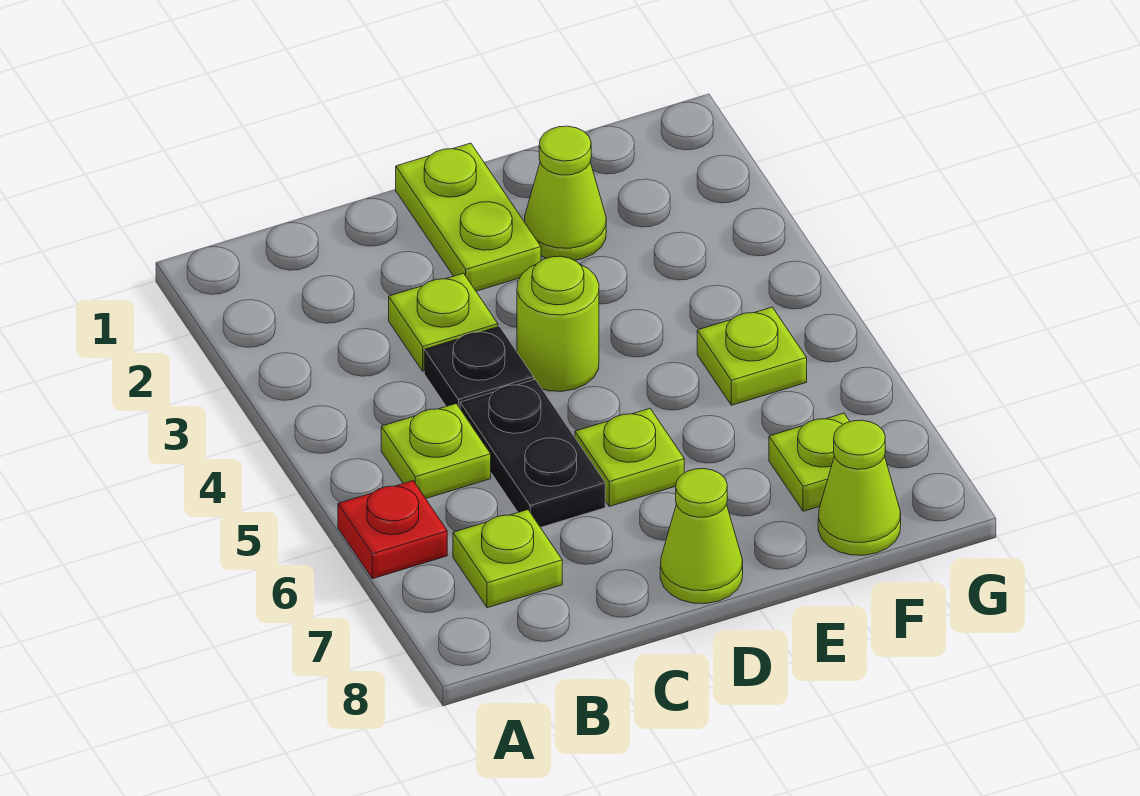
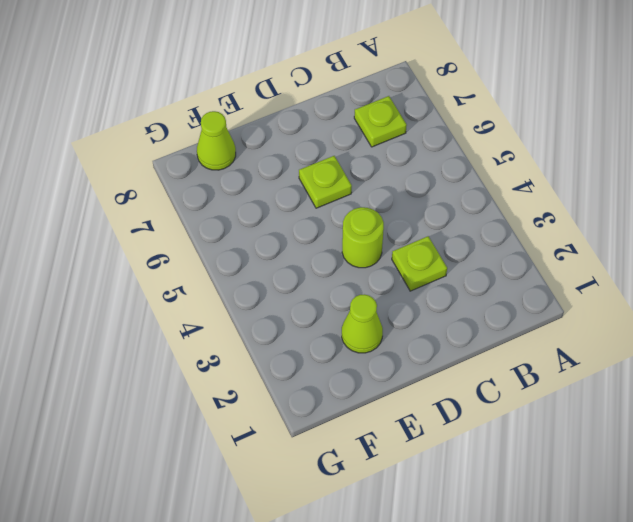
none -> red plate A6 level 1
none -> lime plate B5 level 1
none -> black plate C4 level 1

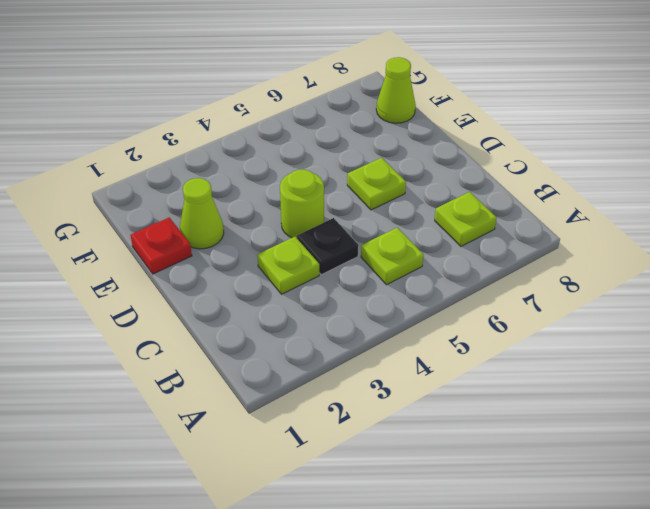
red plate E1 level 1 -> red plate A6 level 1
none -> black plate C5:C6 level 1
none -> lime plate D1:D2 level 1
none -> lime cone D8 level 1

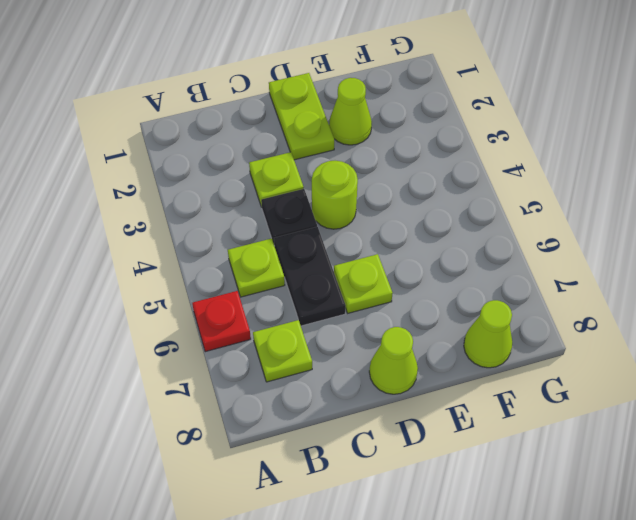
none -> lime plate F5 level 1
none -> lime plate F7 level 1

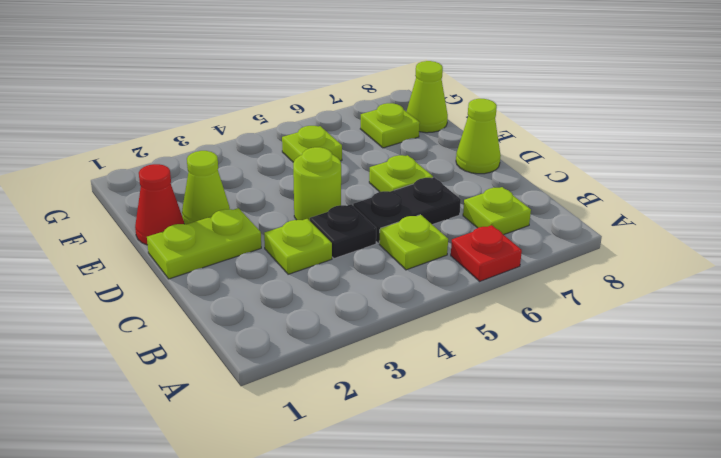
red cone E1 level 1 -> none

